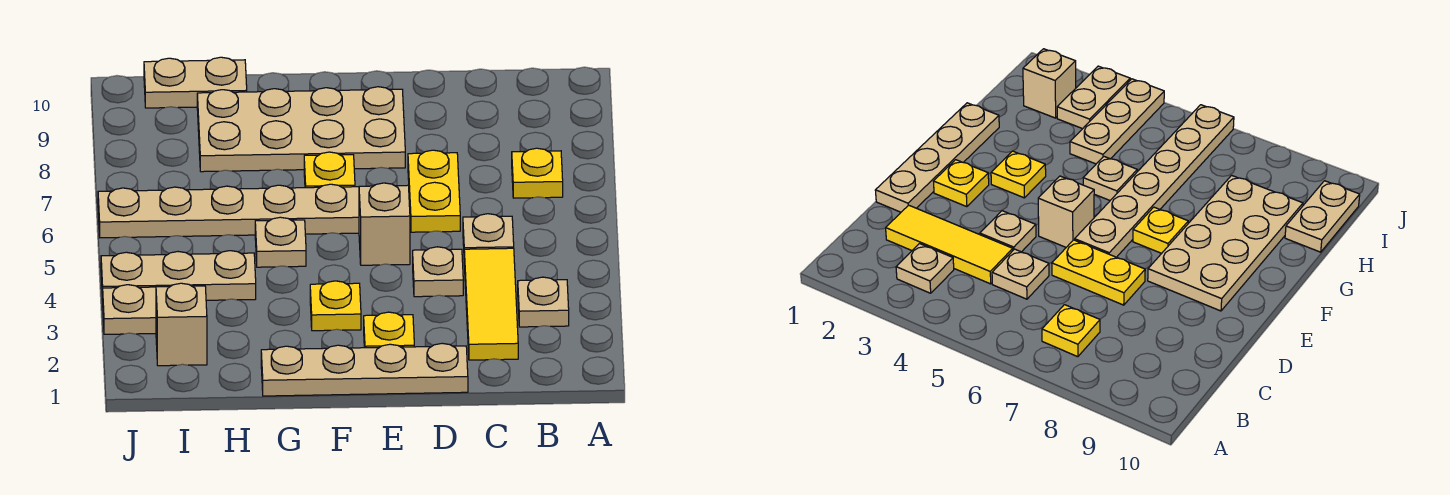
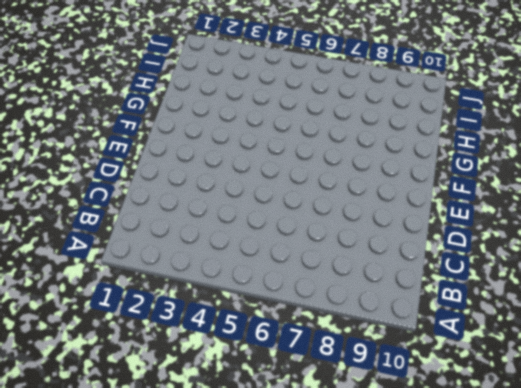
none -> tan plate B3 level 1
none -> yellow plate B7 level 1
none -> yellow tile C2:C4 level 1

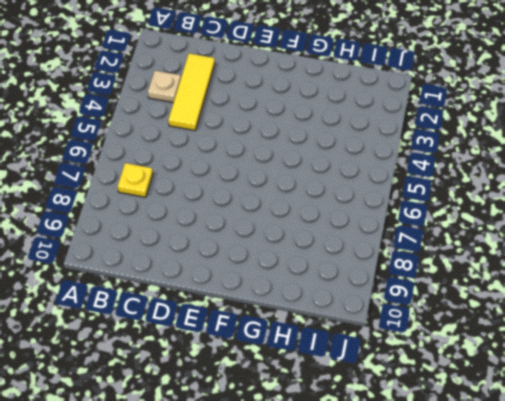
none -> tan plate C5 level 1
none -> tan plate D1:G1 level 1
none -> tan plate D4 level 1

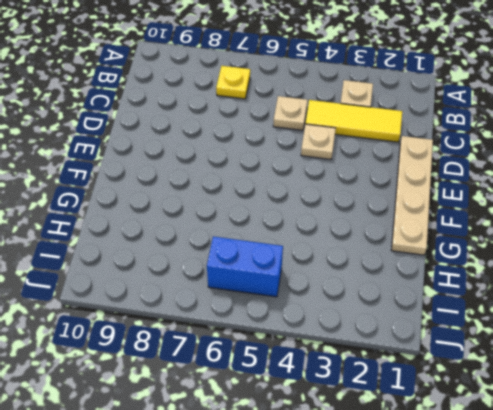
blue brick I5:I6 level 1 -> tan plate E6:J6 level 1
none -> yellow plate D6:D7 level 1
none -> yellow plate E2 level 1
none -> tan brick E5 level 1

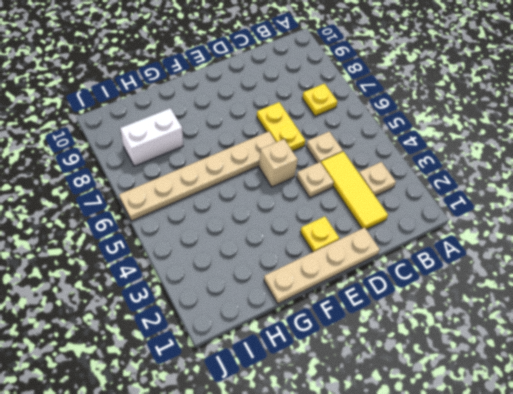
white brick H8:I8 level 1 -> tan plate E8:H9 level 1
none -> yellow plate F3 level 1
none -> yellow plate F7 level 1
none -> tan plate G5 level 1

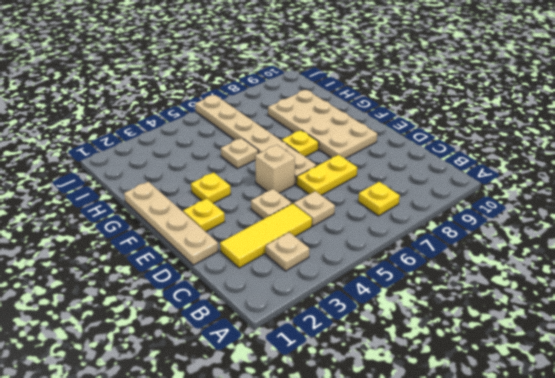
none -> tan plate H4:J4 level 1
none -> tan plate H10:I10 level 1
none -> tan brick I2 level 1

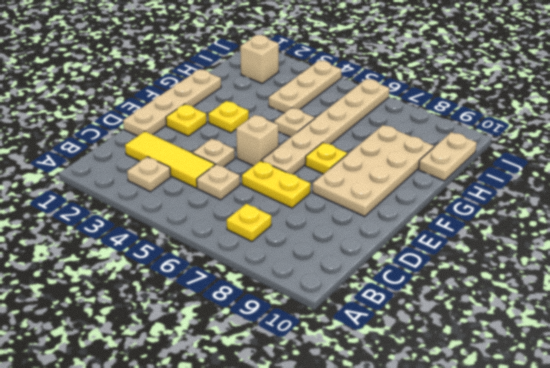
none -> tan plate I3:J3 level 1

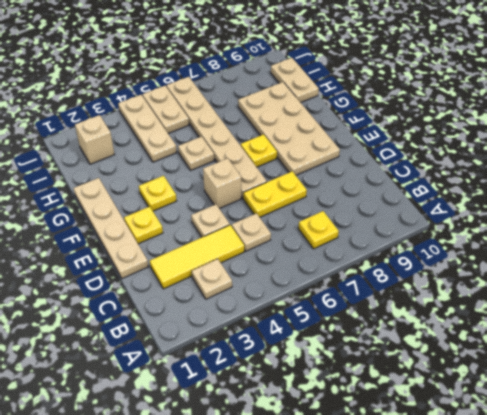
tan plate I5:J5 level 1 -> tan plate I3:J3 level 1

